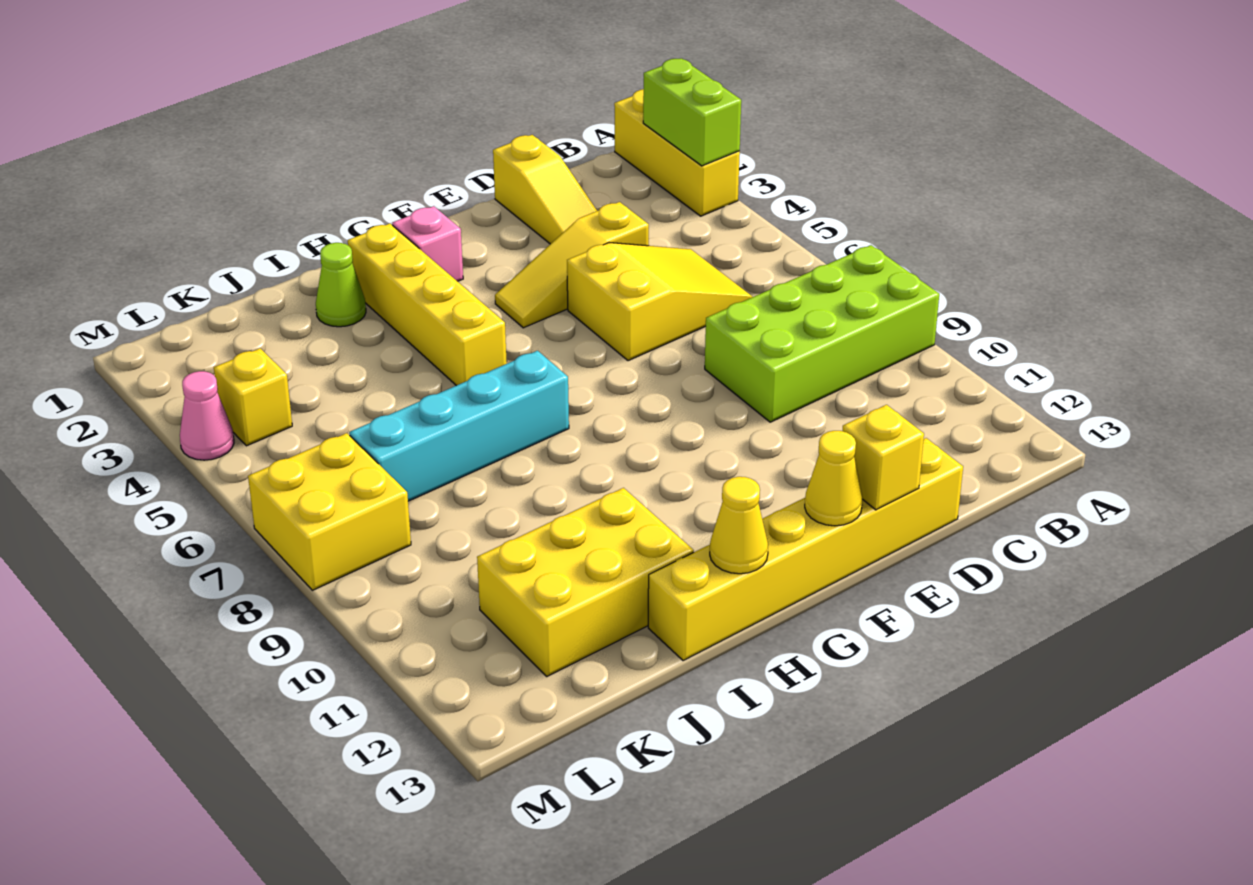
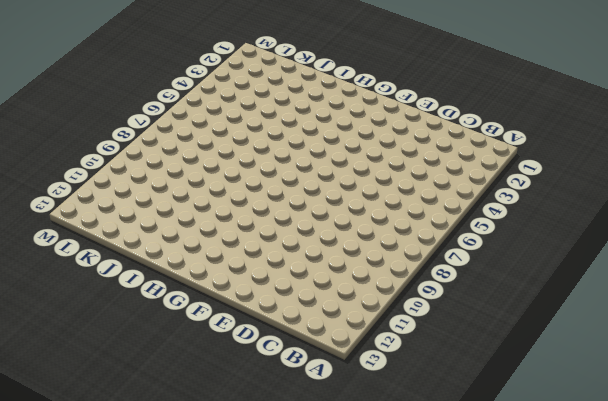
none -> yellow brick A1:A3 level 1
none -> lime brick A8:D9 level 1
none -> yellow slope C5:E6 level 1 top E

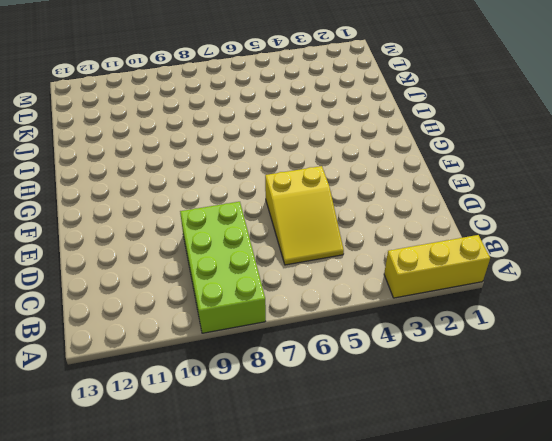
none -> yellow slope D1:D3 level 1 top 1
none -> yellow slope D4:F4 level 1 top D
none -> yellow brick D13:I13 level 1

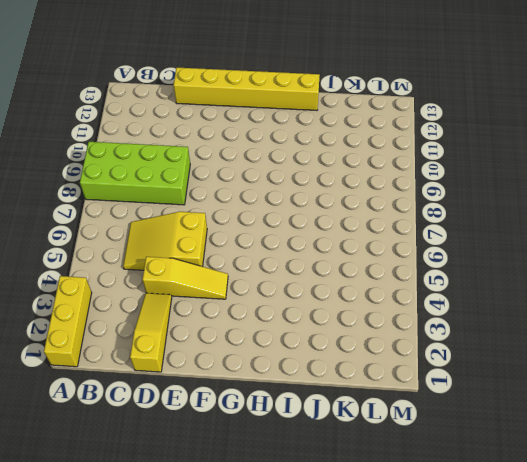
none -> pink brick G2 level 1
none -> yellow brick H2:H5 level 1
none -> cyan brick H7:K7 level 1

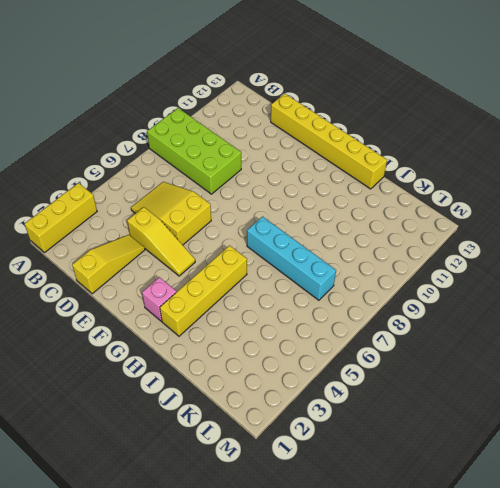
none -> lime cone I2 level 1
none -> yellow brick I11:K12 level 1
none -> yellow brick L4 level 1

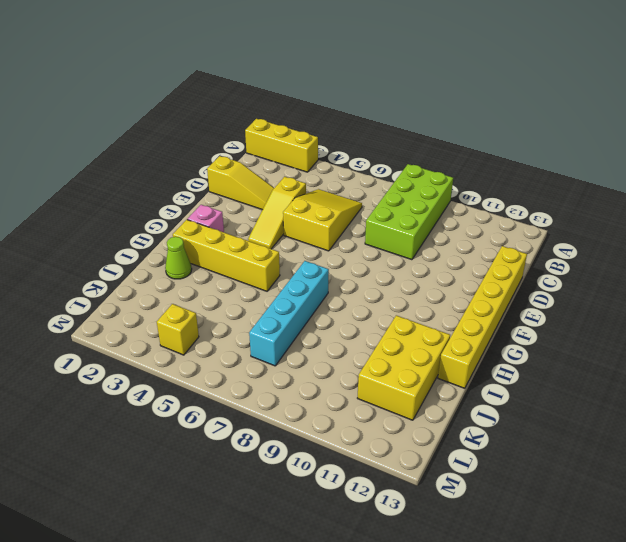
none -> yellow brick L7:M8 level 1
none -> pink cone M4 level 1
none -> lime brick A2:A3 level 2

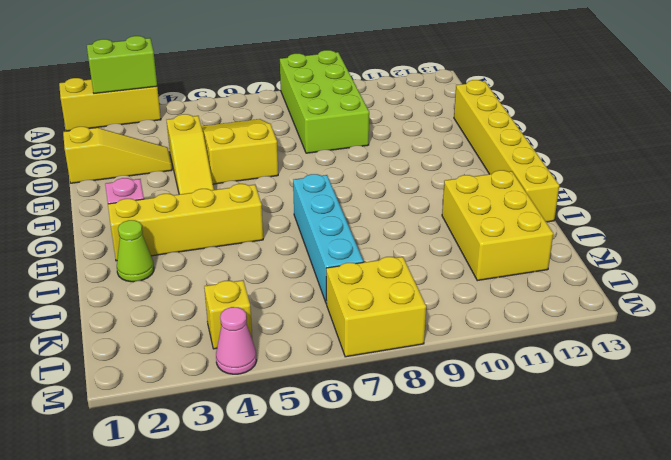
none -> yellow brick E13 level 2
none -> yellow cone F13 level 2
none -> yellow cone H13 level 2

